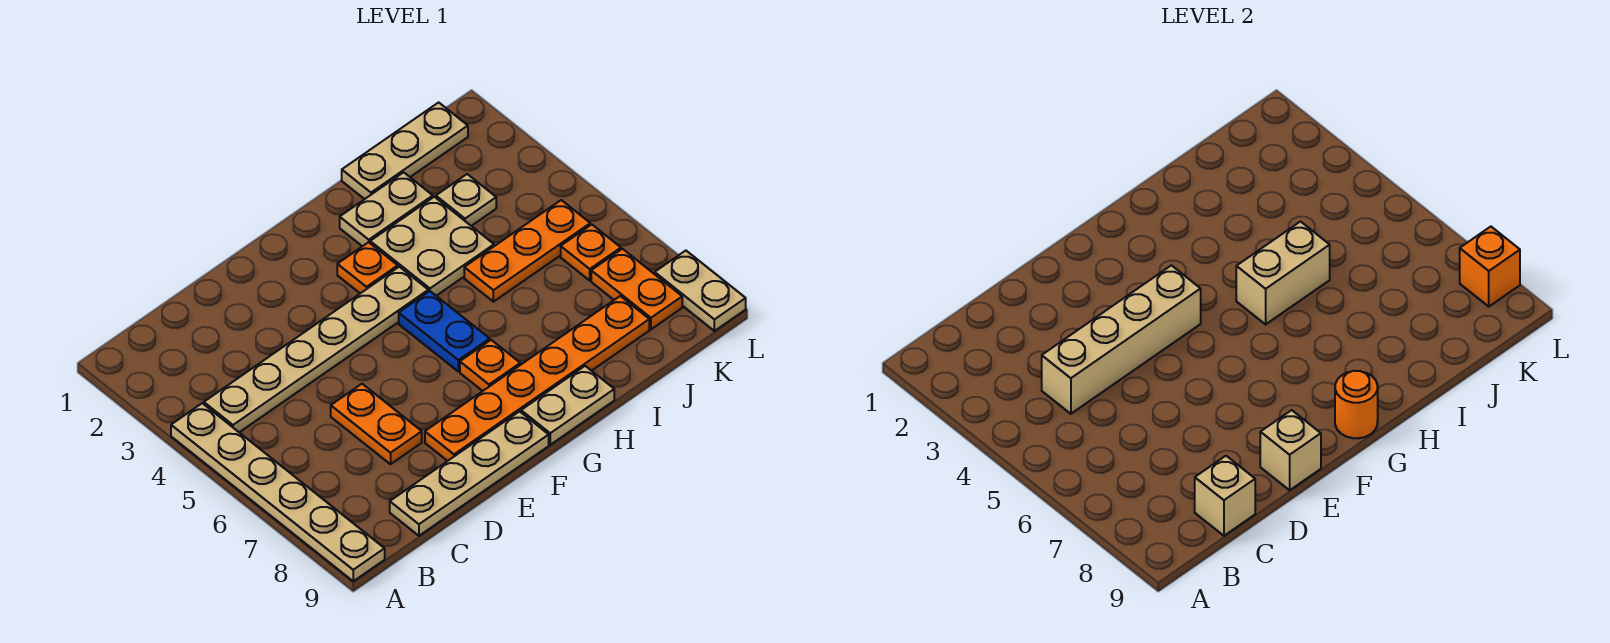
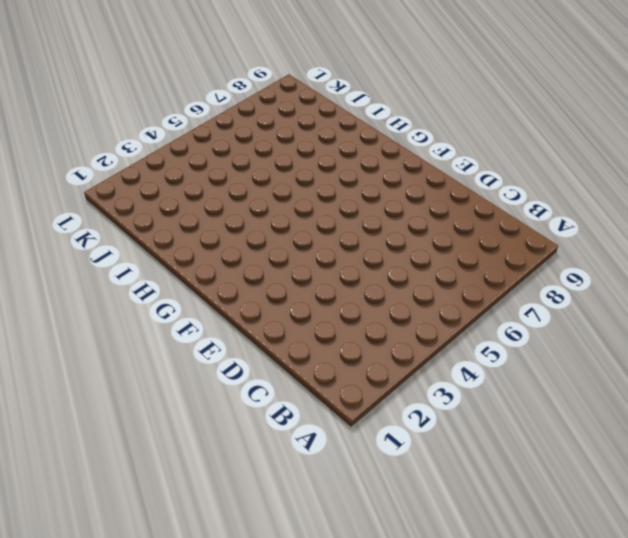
none -> tan plate A4:A9 level 1
none -> tan plate B4:G4 level 1
none -> tan plate C9:F9 level 1

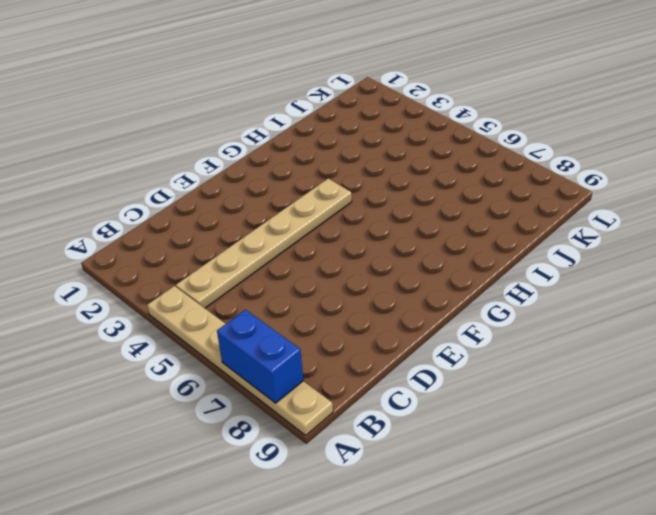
blue brick A7:A8 level 2 -> none
none -> tan plate C9:F9 level 1
none -> orange plate D6:D7 level 1
none -> orange plate E8:J8 level 1

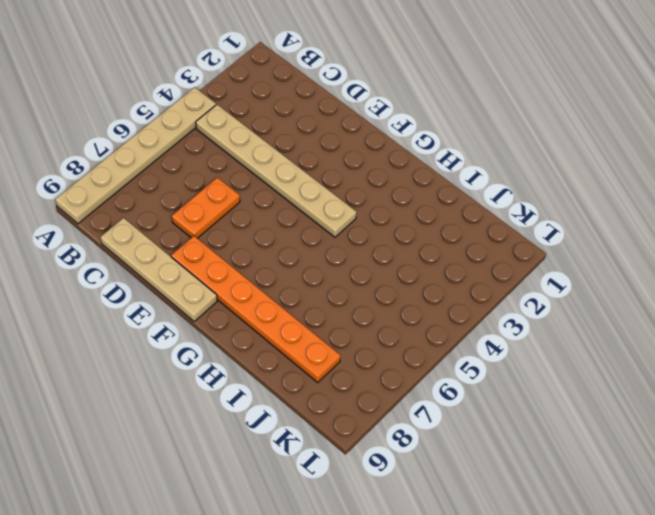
none -> orange plate G3 level 1
none -> blue plate G5:G6 level 1
none -> orange plate G7 level 1

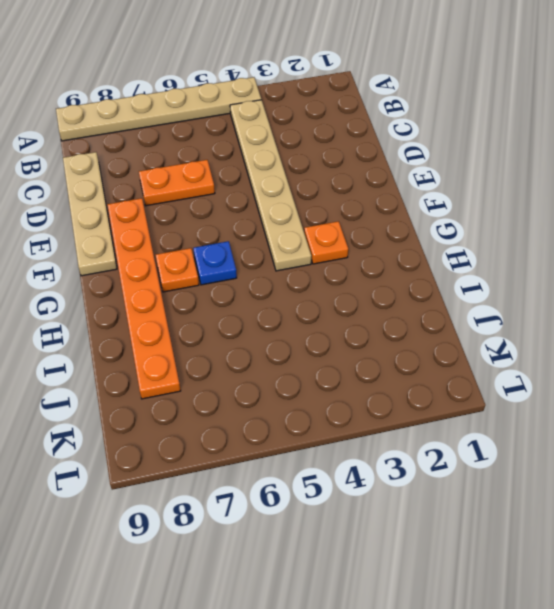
blue plate G6 level 1 -> blue plate G5:G6 level 1
none -> tan plate G9:H9 level 1
none -> tan plate H2:I2 level 1
none -> tan plate H3:I4 level 1

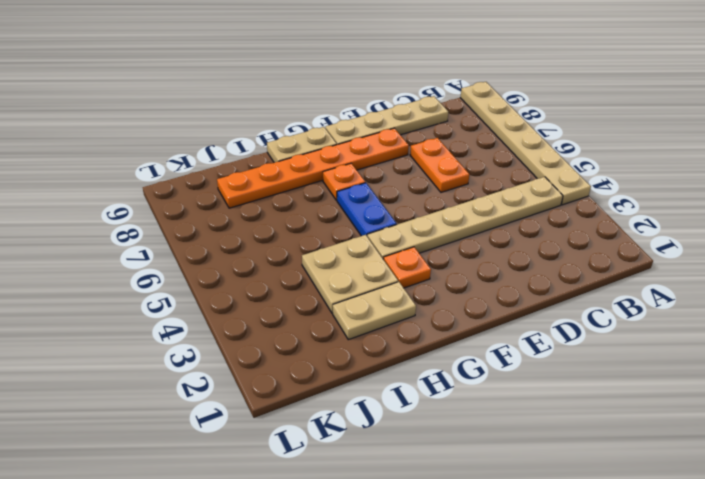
none -> tan plate I1:K1 level 1
none -> orange plate I5:K5 level 1
none -> tan plate J3 level 1

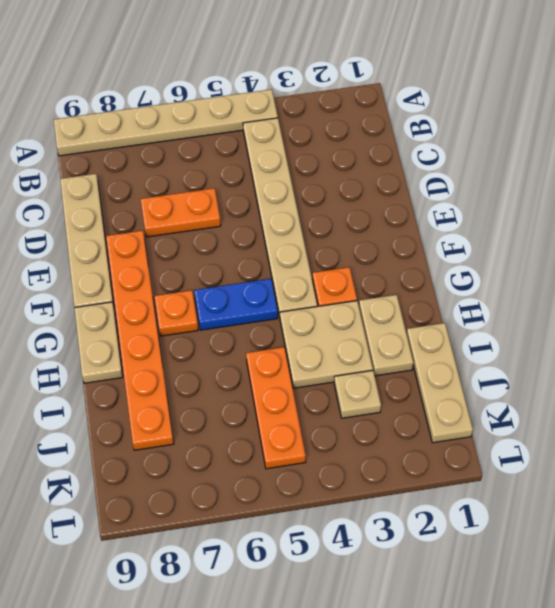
none -> orange plate K6 level 1
none -> orange plate K7:K8 level 1
none -> tan plate L8:L9 level 1

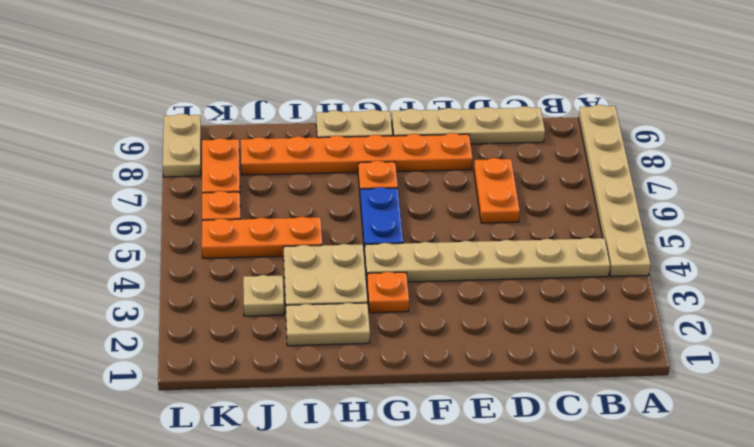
none -> tan plate I1:K1 level 1
none -> tan brick C4:F4 level 2
none -> tan brick C9 level 2

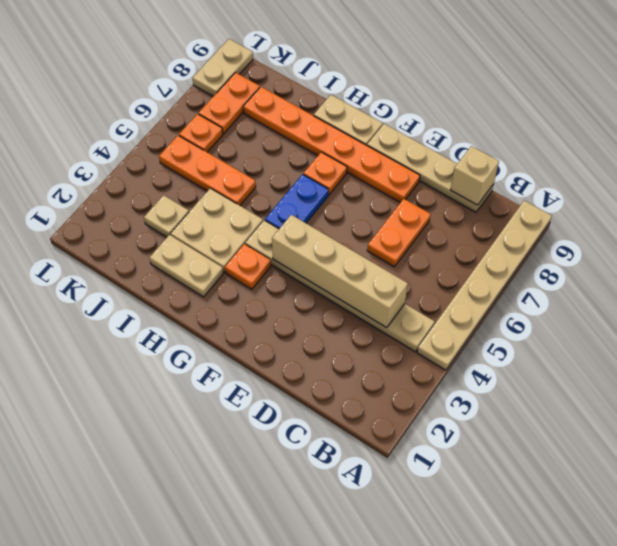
none -> tan plate I1:K1 level 1
none -> tan brick E9 level 2
none -> orange round brick G9 level 2

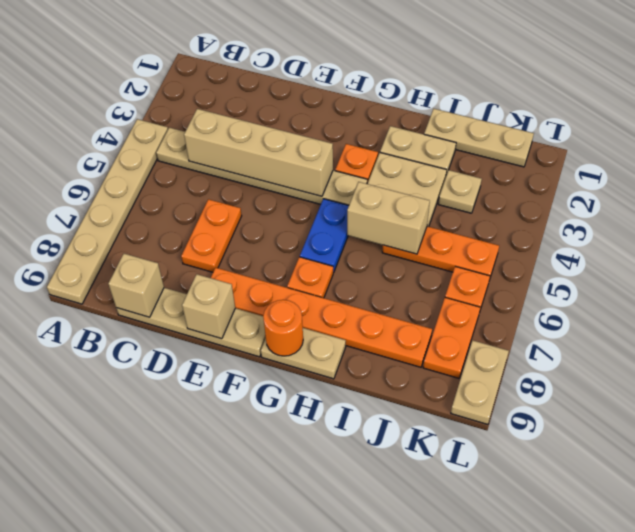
none -> orange brick L8 level 2

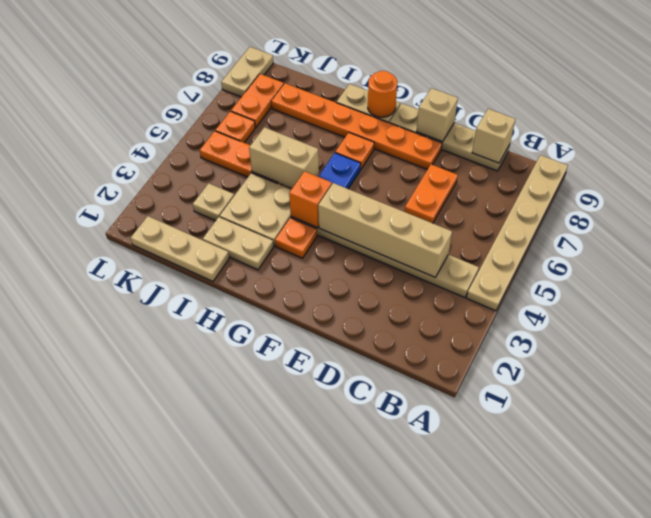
orange brick G4 level 2 -> orange brick L8 level 2

